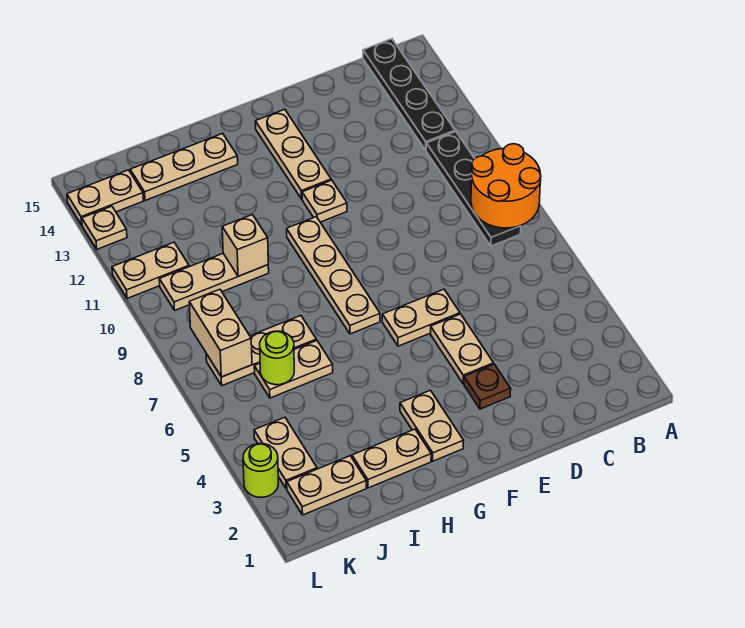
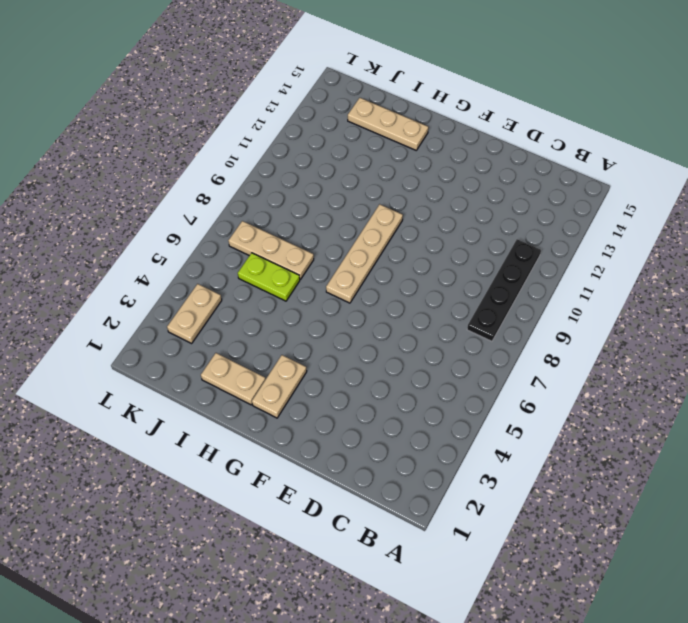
lime plate I6:J6 level 1 -> tan plate I6:J6 level 1
none -> black plate B12:B15 level 1
none -> brown plate E3 level 1
none -> tan plate E4:E5 level 1

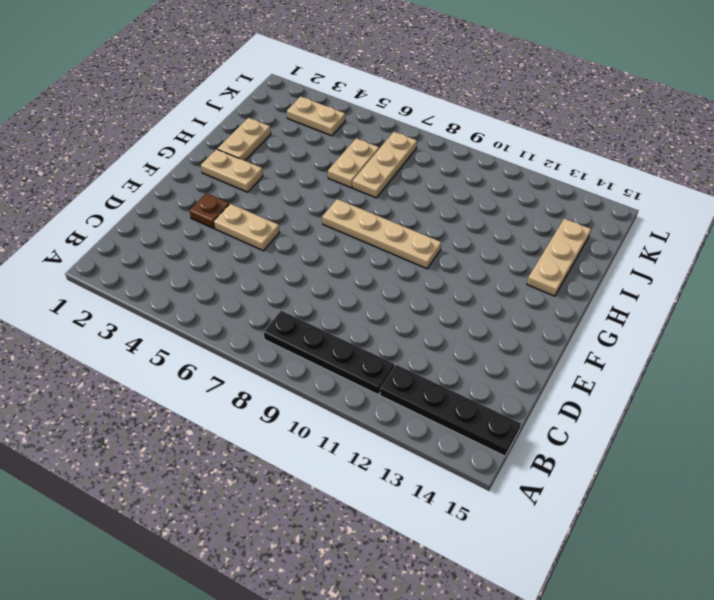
none -> tan plate E6:F6 level 1
none -> tan plate F11 level 1
none -> tan plate F12:F14 level 1

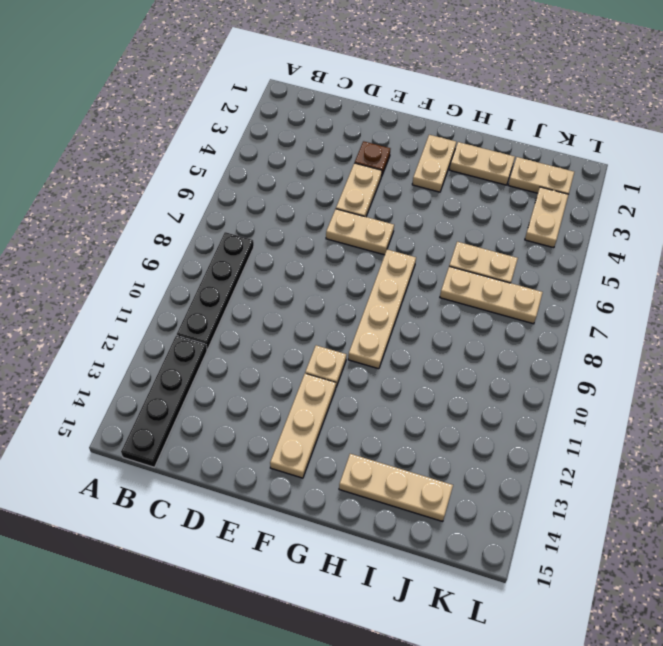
none -> tan plate I10:K10 level 1
none -> tan plate K11:L11 level 1
none -> tan plate K14:L14 level 1

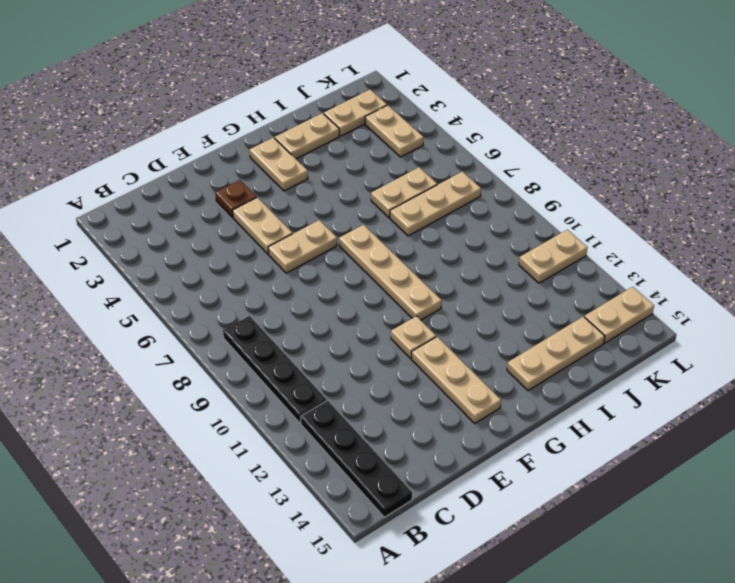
none -> tan plate I10:K10 level 1
none -> lime round brick L3 level 1
none -> tan plate L13 level 1

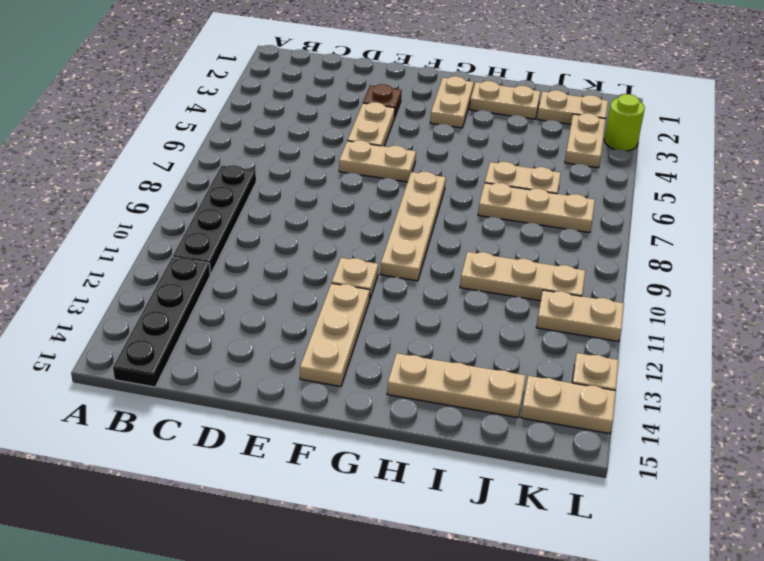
none -> orange round brick A8:B9 level 2
none -> tan brick I10 level 2
none -> lime round brick J6 level 2

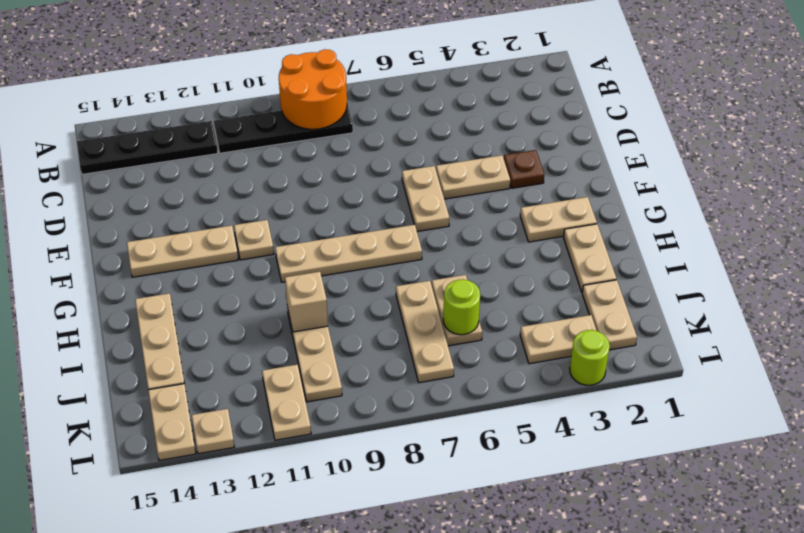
none -> tan brick K7:K8 level 2

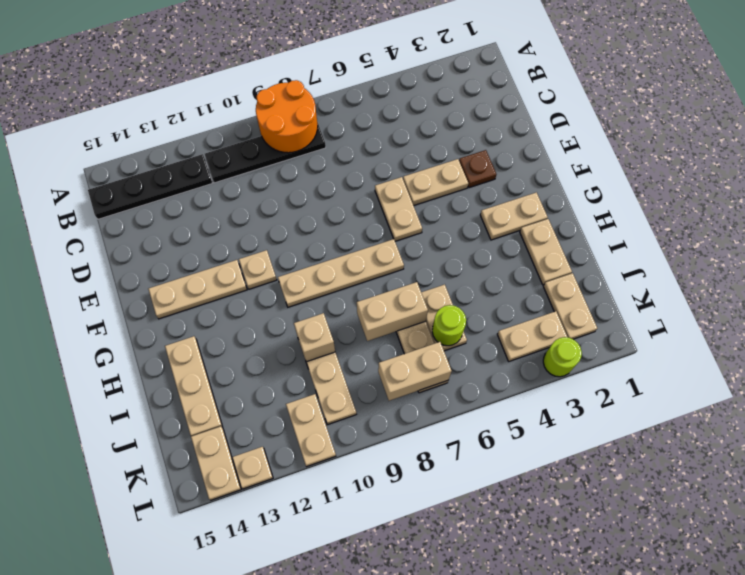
tan brick I7:I8 level 2 -> none

